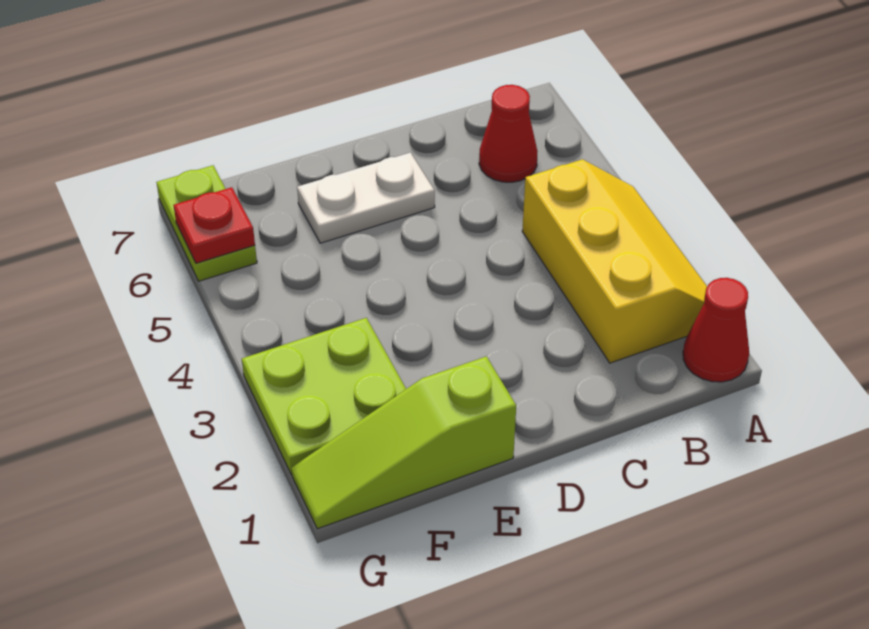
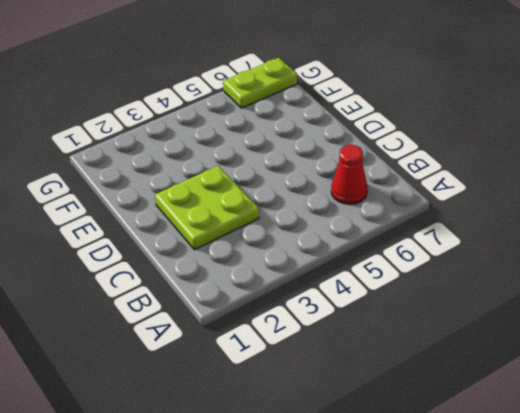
lime plate C2:D3 level 1 -> lime plate F2:G3 level 1
none -> red cone A1 level 1
none -> yellow slope A2:B4 level 1 top B

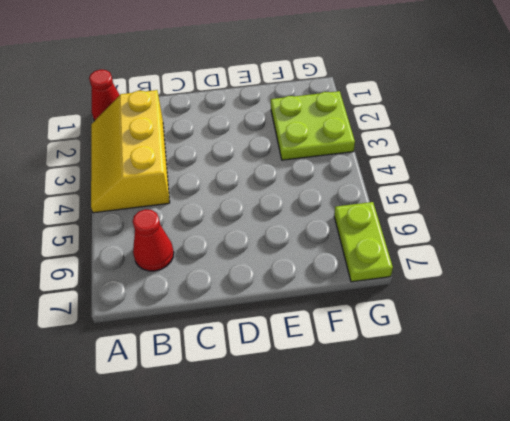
none -> white plate D6:E6 level 1
none -> lime slope E1:G1 level 1 top E

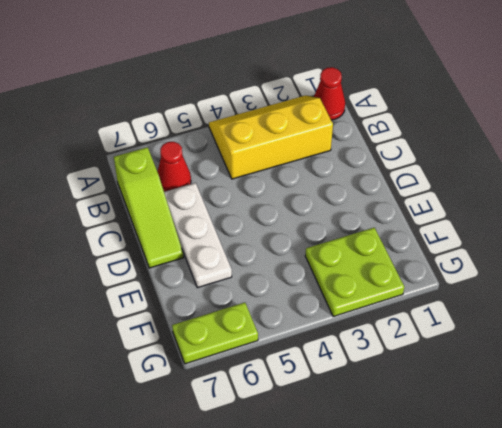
lime slope B7:D7 level 1 top B -> lime slope E1:G1 level 1 top E
white plate C6:E6 level 1 -> white plate D6:E6 level 1
none -> red plate G6 level 2

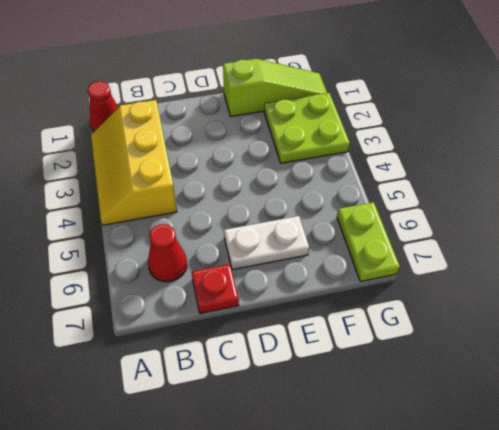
red plate C7 level 1 -> red plate G6 level 2

